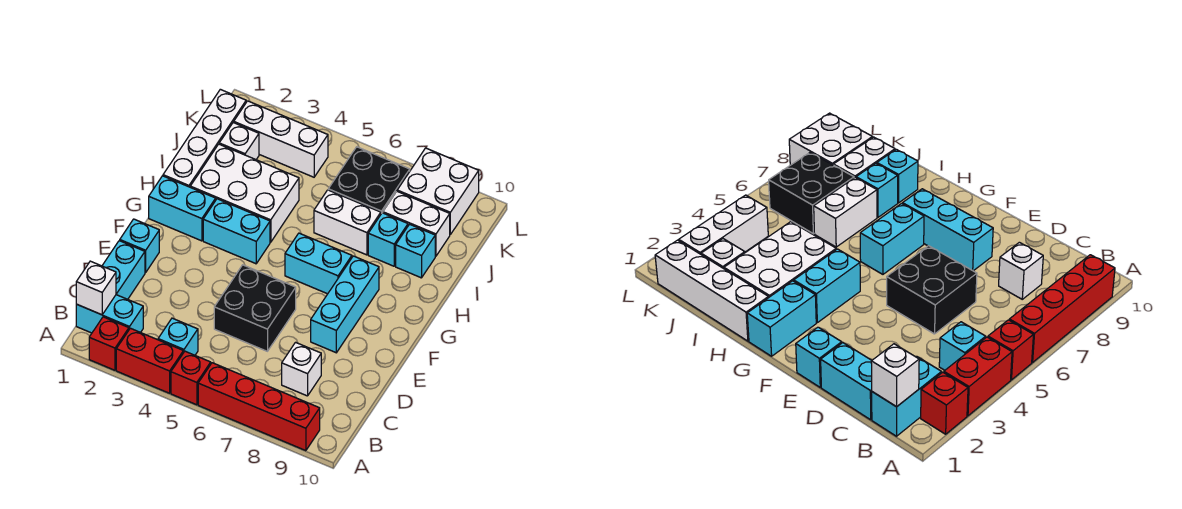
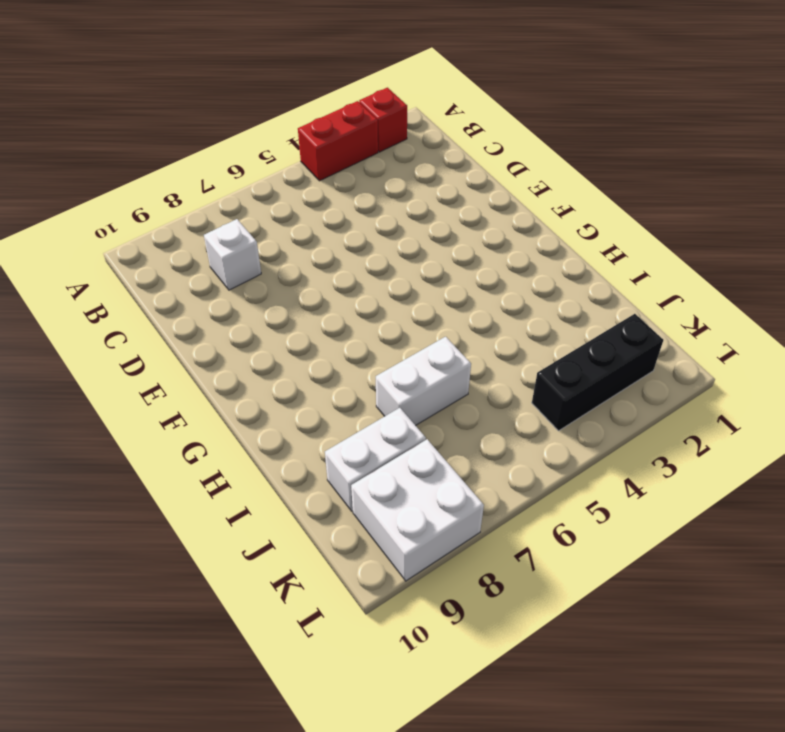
black brick K2:K4 level 1 -> white brick K2:K4 level 1
none -> red brick A5 level 1
none -> red brick A6:A9 level 1
none -> cyan brick B1:B2 level 1

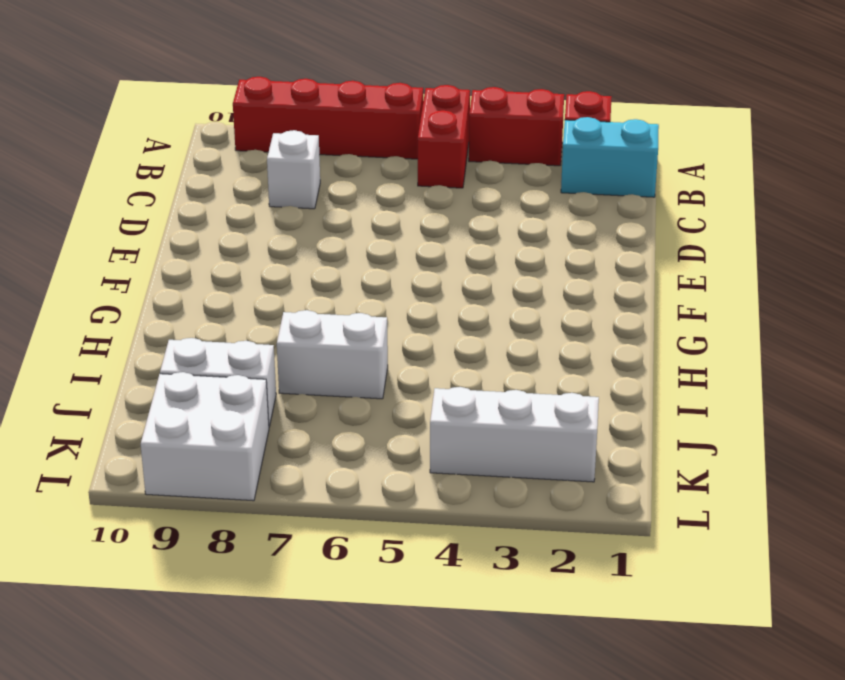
red brick A5:B5 level 1 -> red brick A5 level 1
none -> cyan brick B4 level 1
none -> cyan brick C1:D1 level 1
none -> black brick D5:E6 level 1

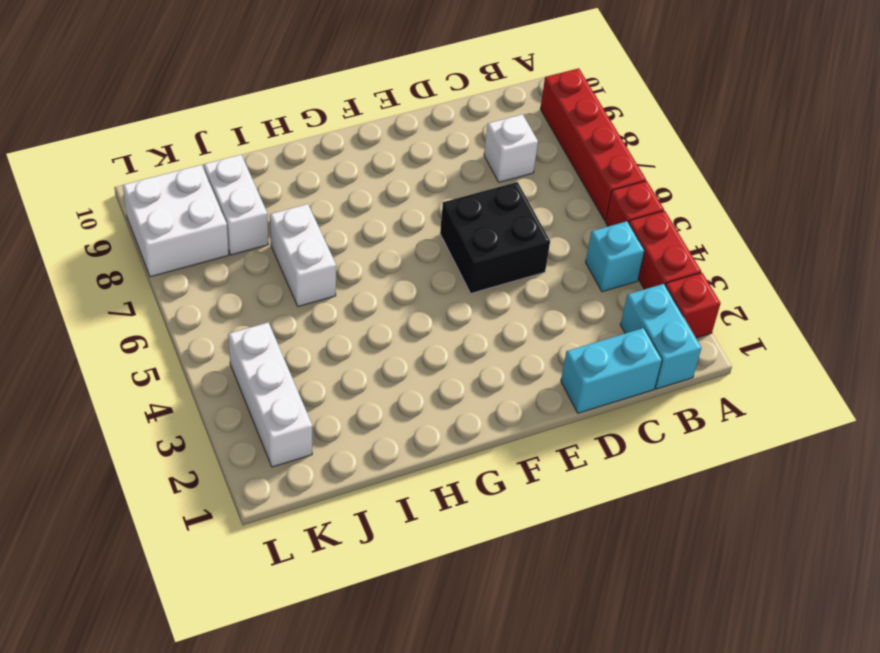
none -> cyan brick E1 level 1
none -> cyan brick E8:G8 level 1
none -> cyan brick G1:G2 level 1

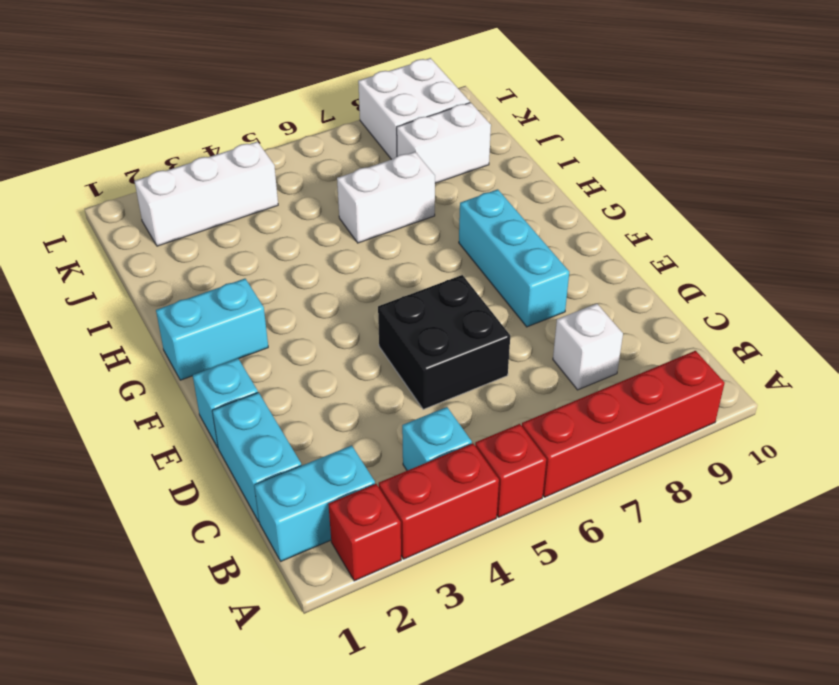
none -> cyan brick G3:G4 level 1
none -> cyan brick G6:G7 level 1
none -> white brick H1:K1 level 1

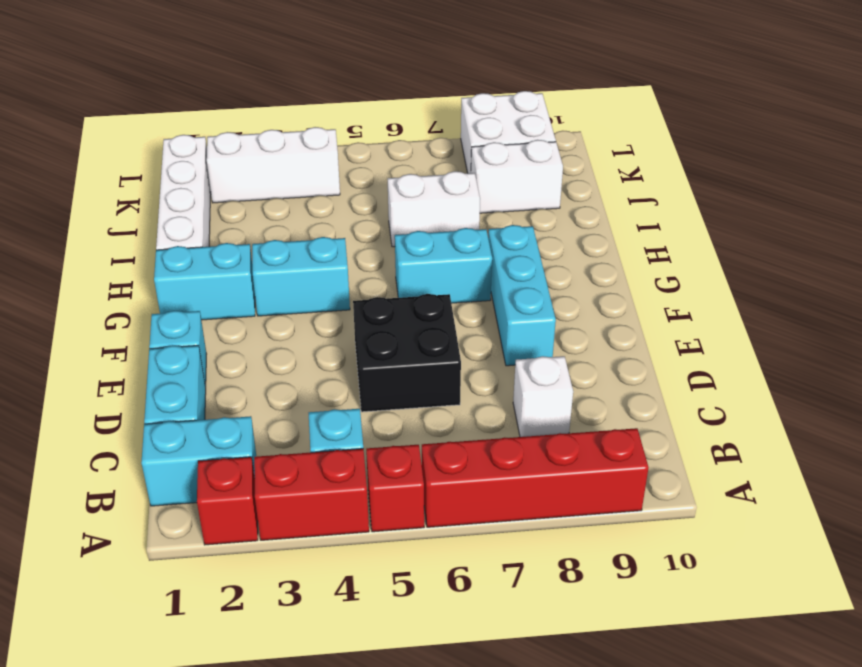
none -> white brick H2:I4 level 1
none -> cyan brick I8 level 1
none -> cyan brick I9 level 1

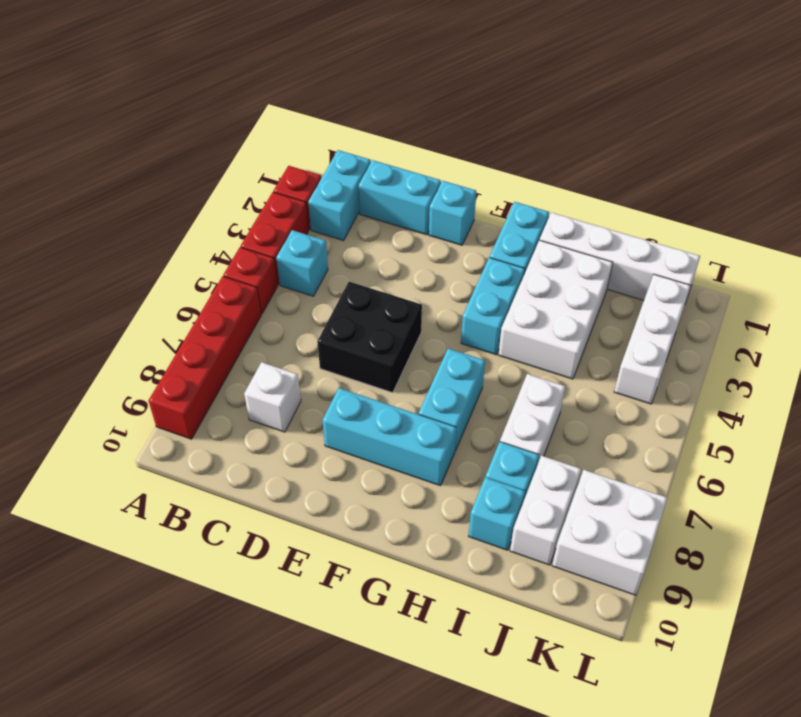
none -> white brick J2 level 1
none -> black brick J6:K7 level 1
none -> white brick B1 level 2

